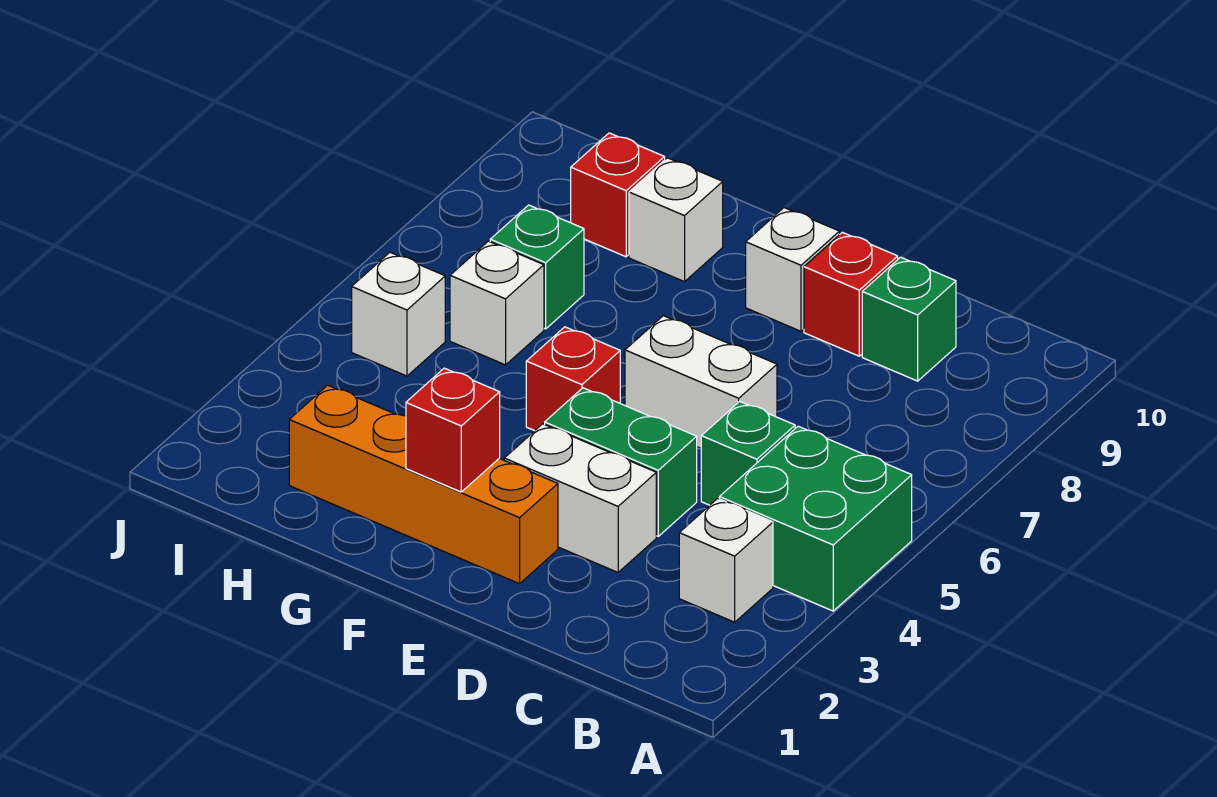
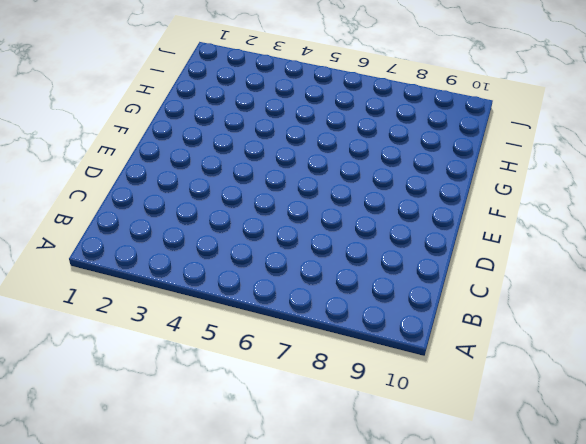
none -> green brick A4:B5 level 1
none -> white brick B3 level 1
none -> green brick C5 level 1

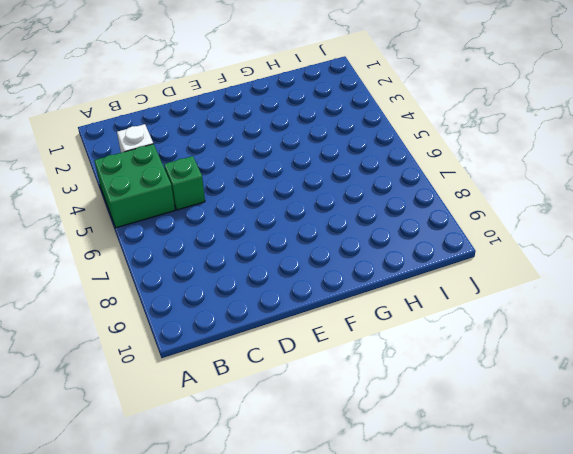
none -> green brick C9 level 1
none -> white brick D3:E3 level 1
none -> green brick D4:E4 level 1

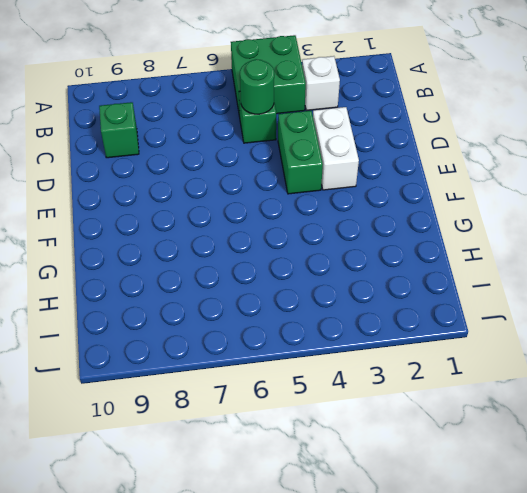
green round brick C5 level 2 -> none
none -> white brick D6:E6 level 1
none -> red brick D9 level 1
none -> orange brick E2:H2 level 1

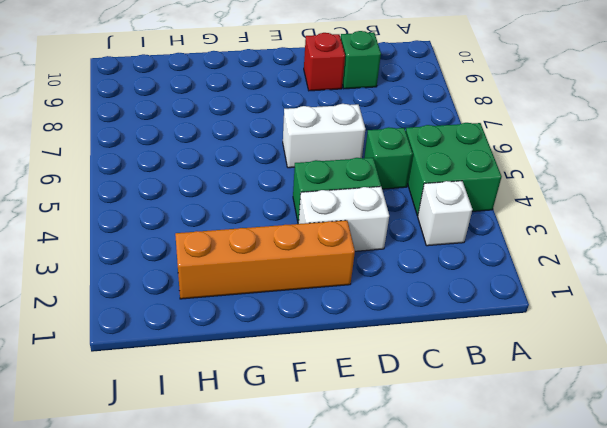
none -> white brick E9 level 1
none -> red brick F5 level 1
none -> white brick G9 level 1

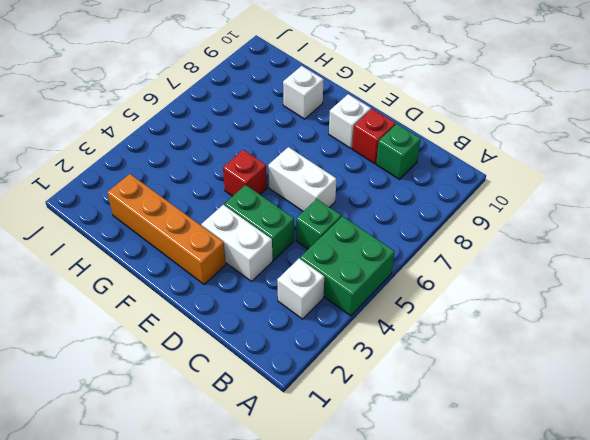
none -> white brick H6 level 1
none -> green brick H7 level 1
none -> red brick H9 level 1

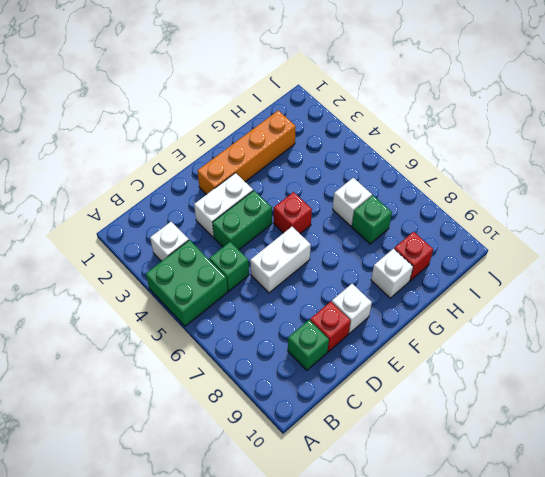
none -> white brick I5 level 1
none -> red brick F2 level 2

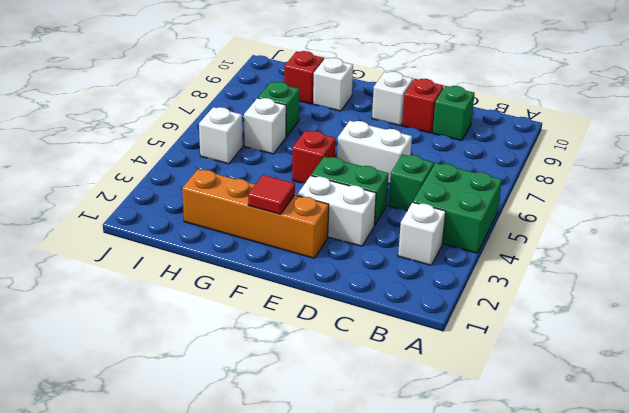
red tile F2 level 2 -> red brick F2 level 2

